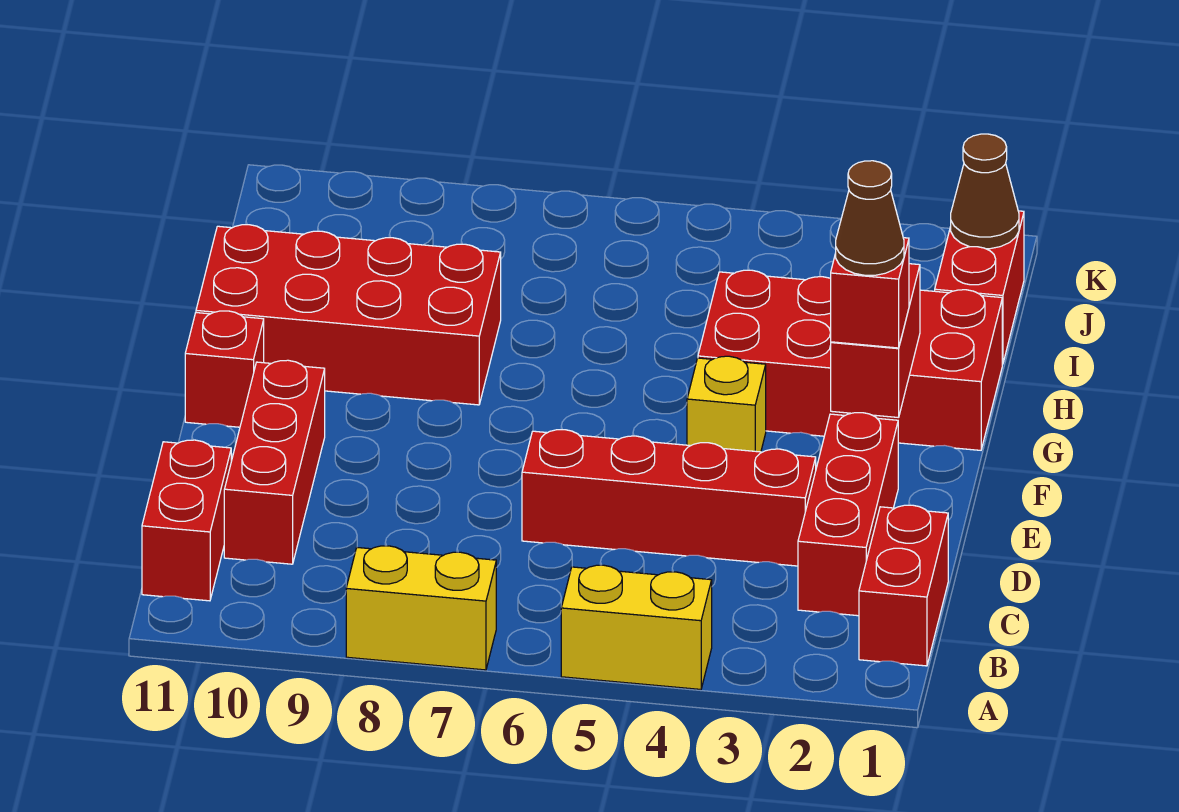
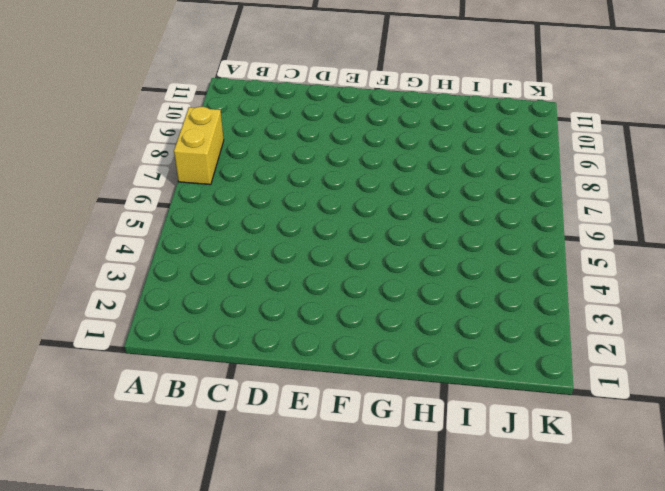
none -> yellow brick A4:A5 level 1
none -> red brick B1:C1 level 1
none -> red brick B11:C11 level 1

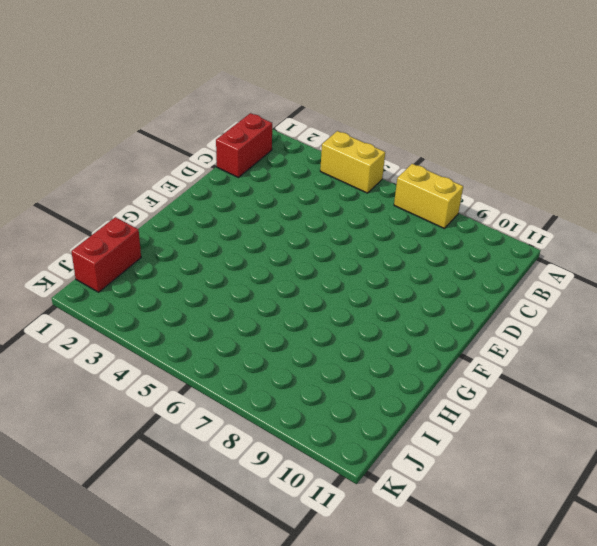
none -> red brick B11:C11 level 1
none -> red brick C2:E2 level 1
none -> red brick C10:E10 level 1

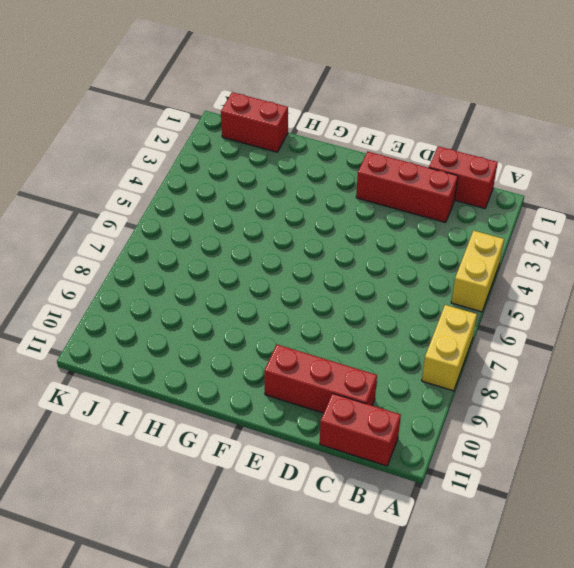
none -> red brick D3:D6 level 1
none -> yellow brick F4 level 1
none -> red brick F11 level 1

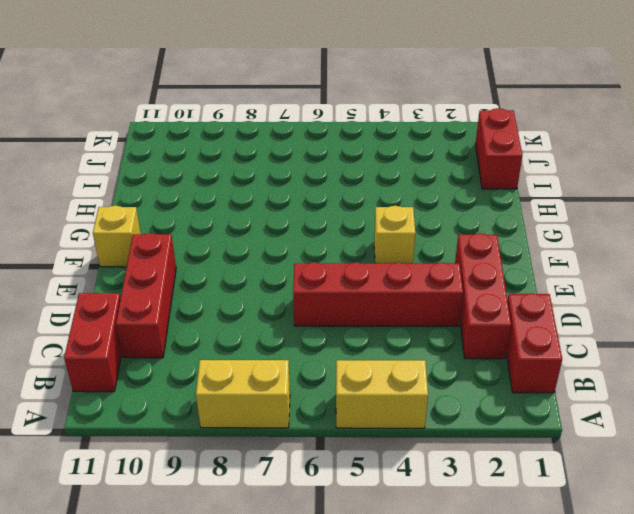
yellow brick F11 level 1 -> red brick F11 level 1
none -> red brick G1:H4 level 1
none -> red brick G8:H11 level 1
none -> red brick F2:G2 level 2

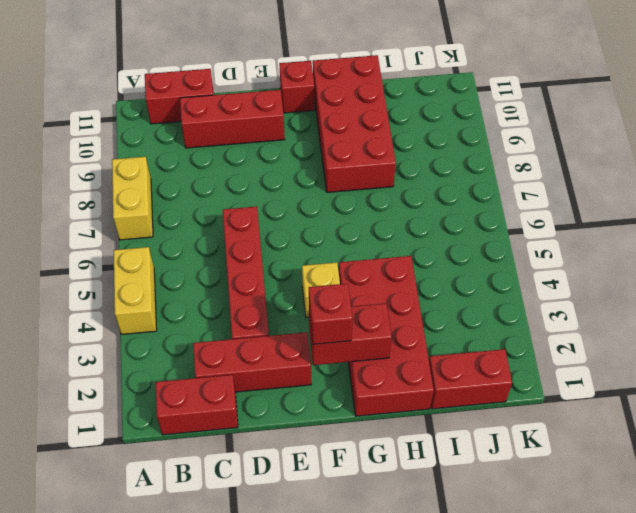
none -> brown cone J1 level 2
none -> brown cone F2 level 4

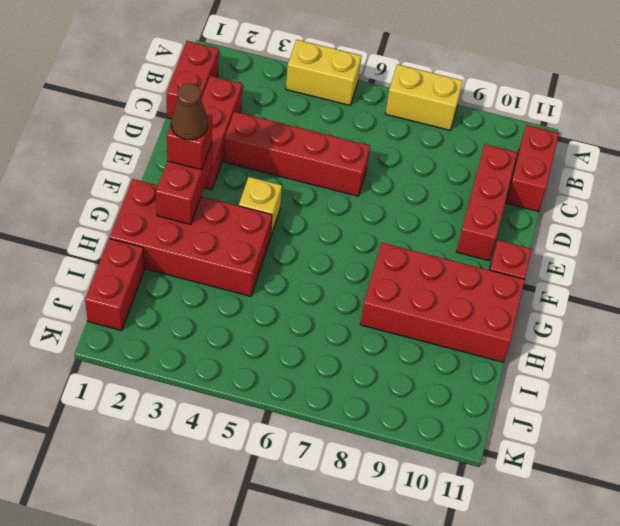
none -> brown cone J1 level 2

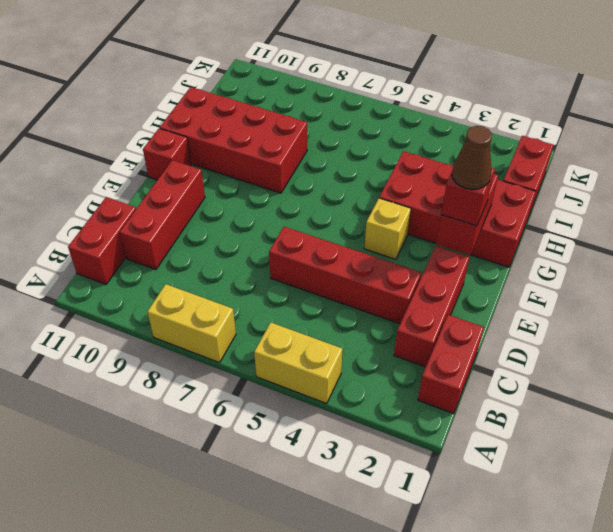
none -> brown cone J1 level 2

